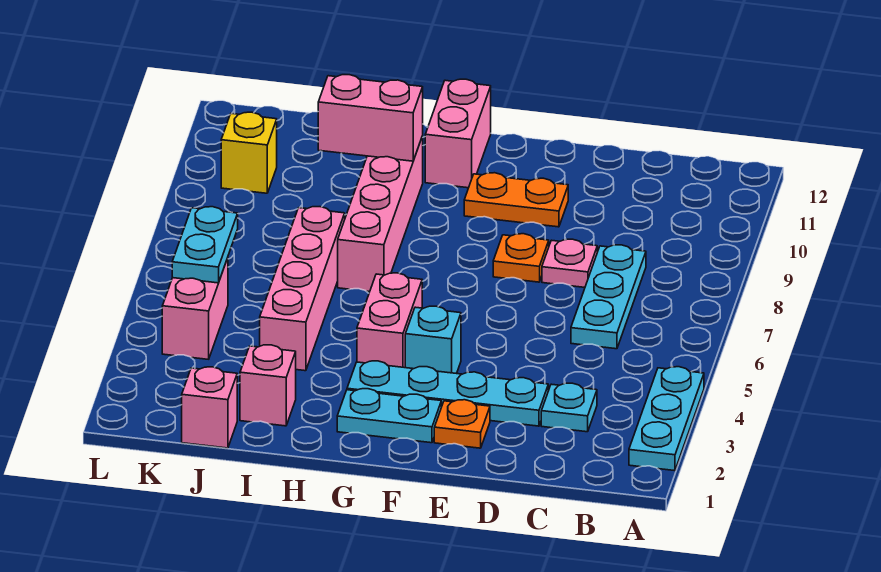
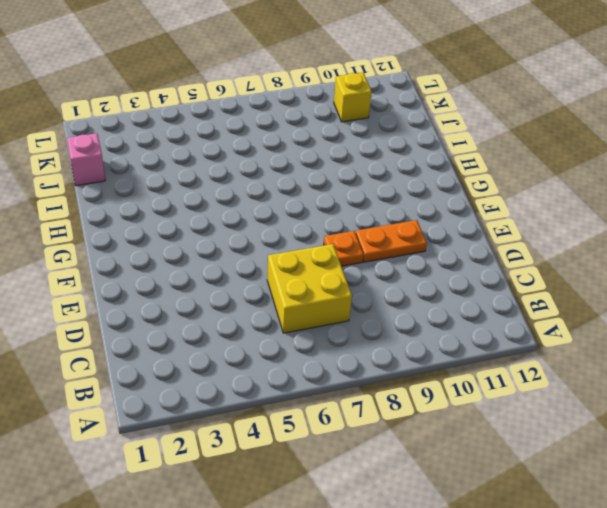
yellow brick C6:D7 level 1 -> cyan plate C6:C8 level 1
orange plate E9:E10 level 1 -> orange plate E10:F10 level 1
none -> cyan plate A2:A4 level 1
none -> cyan plate C3 level 1
none -> cyan plate D3:G3 level 1

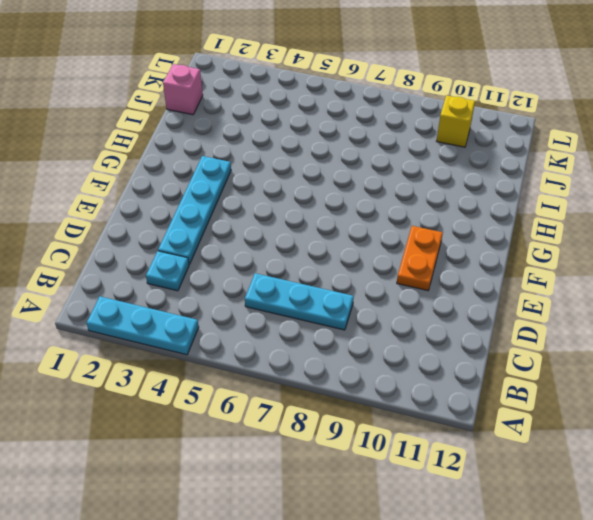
none -> pink plate D8 level 1
none -> orange plate E2 level 1
none -> orange plate E8 level 1

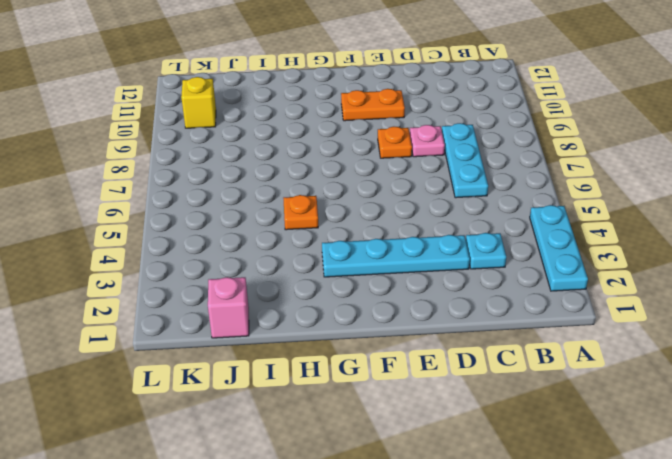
orange plate H5 level 1 -> orange plate E2 level 1
none -> cyan plate F2:G2 level 1
none -> cyan brick F4 level 1
none -> pink brick G4:G5 level 1

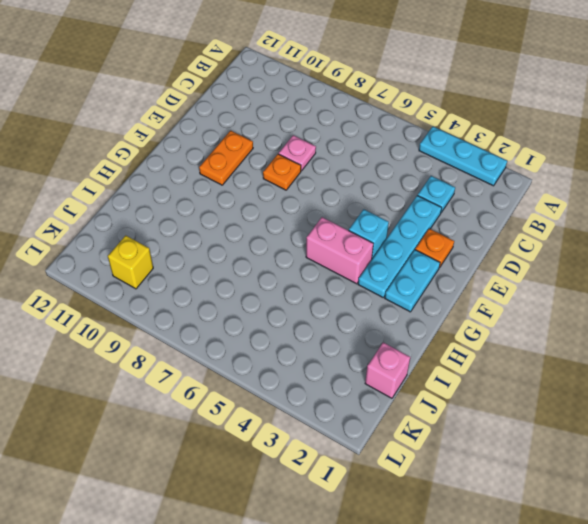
none -> cyan plate C6:C8 level 1
none -> pink brick G11:G12 level 1
none -> pink brick H7:H10 level 1

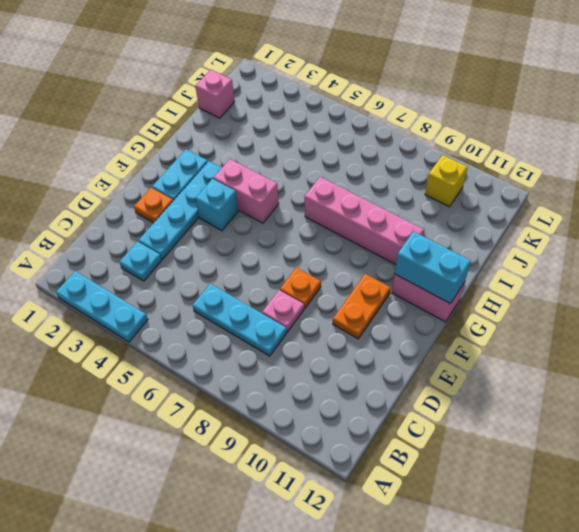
cyan brick G11:G12 level 2 -> none
none -> pink brick I2 level 1
none -> pink brick I4:I7 level 1
none -> pink brick K4:K5 level 1

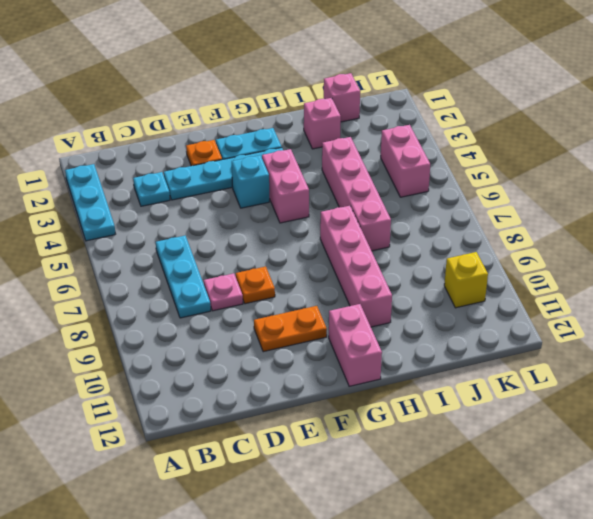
none -> pink brick H10:I10 level 2
none -> cyan plate K5:K6 level 2

